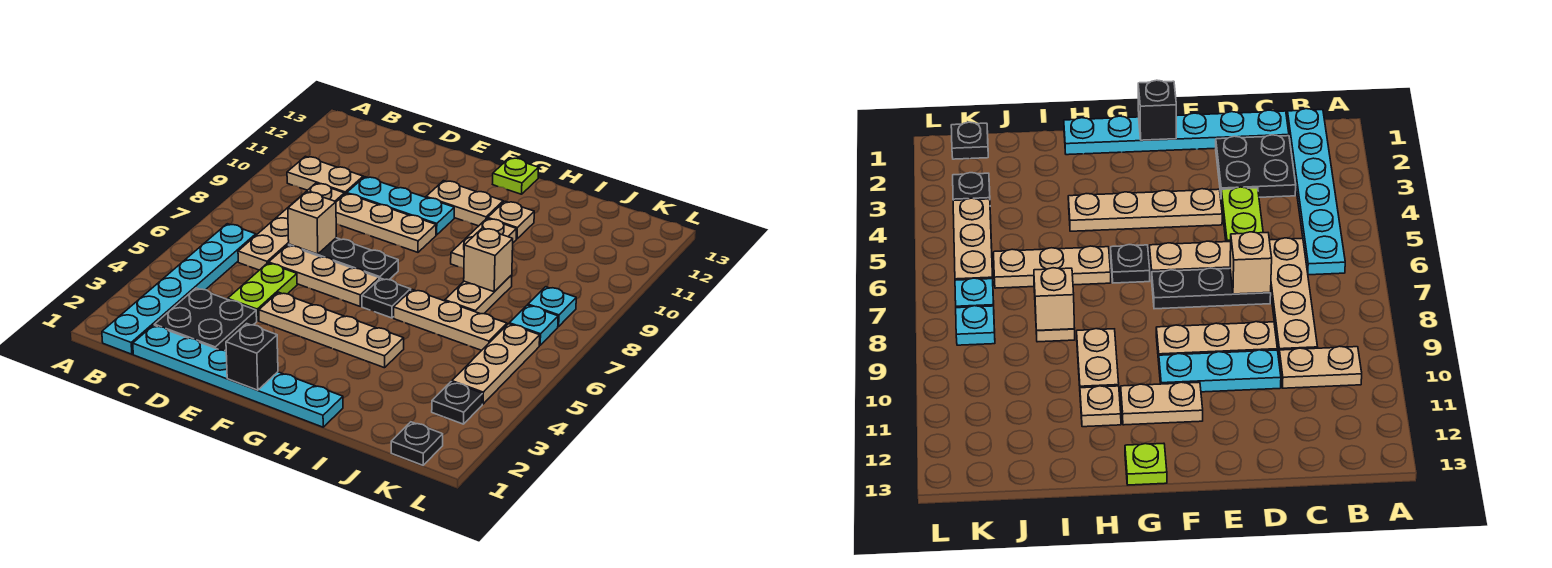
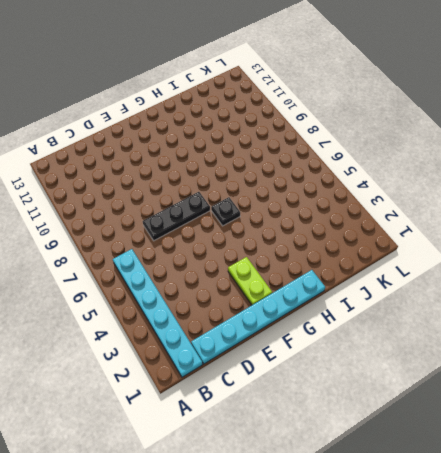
lime plate F2:F3 level 1 -> lime plate D4:D5 level 1
none -> tan plate B10:C10 level 1
none -> black plate C2:D3 level 1
none -> tan plate C6:C9 level 1

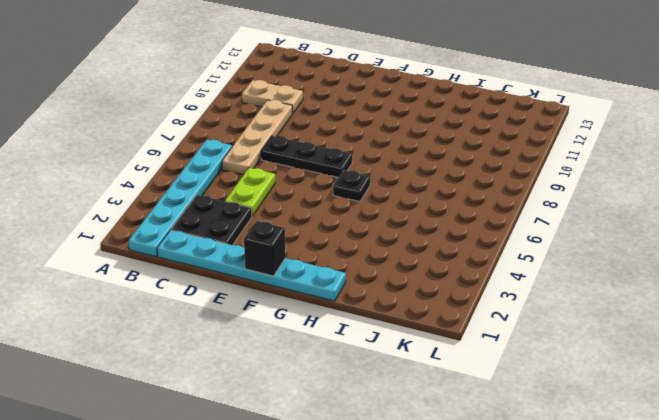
none -> tan plate D6:F6 level 1
none -> tan plate D9:F9 level 1
none -> cyan plate D10:F10 level 1

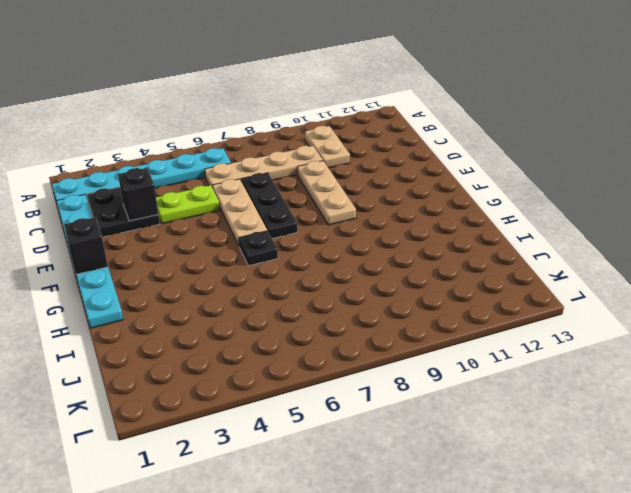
black brick D3 level 2 -> none
none -> cyan plate D10:F10 level 1
none -> tan plate E4:H4 level 1
none -> tan plate F11:G11 level 1

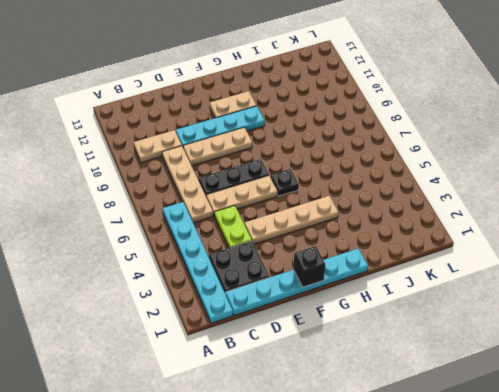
cyan plate D10:G10 level 1 -> cyan plate D10:F10 level 1
none -> lime plate G13 level 1
none -> tan plate H6:J6 level 1
none -> tan plate H9:H10 level 1

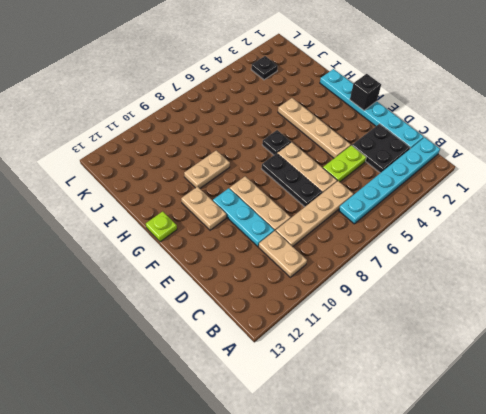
none -> tan plate H6:J6 level 1
none -> tan plate H11 level 1
none -> tan plate I7:I8 level 1

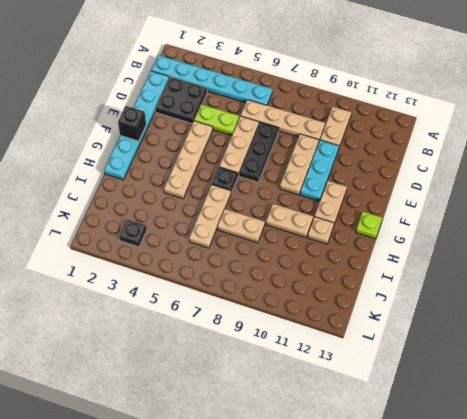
none -> black plate K1 level 1
none -> tan plate K4:K6 level 1
none -> cyan plate K7 level 1

